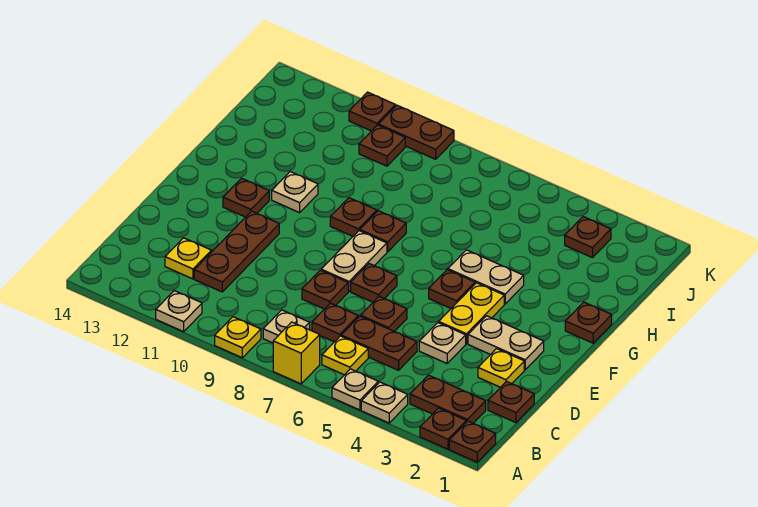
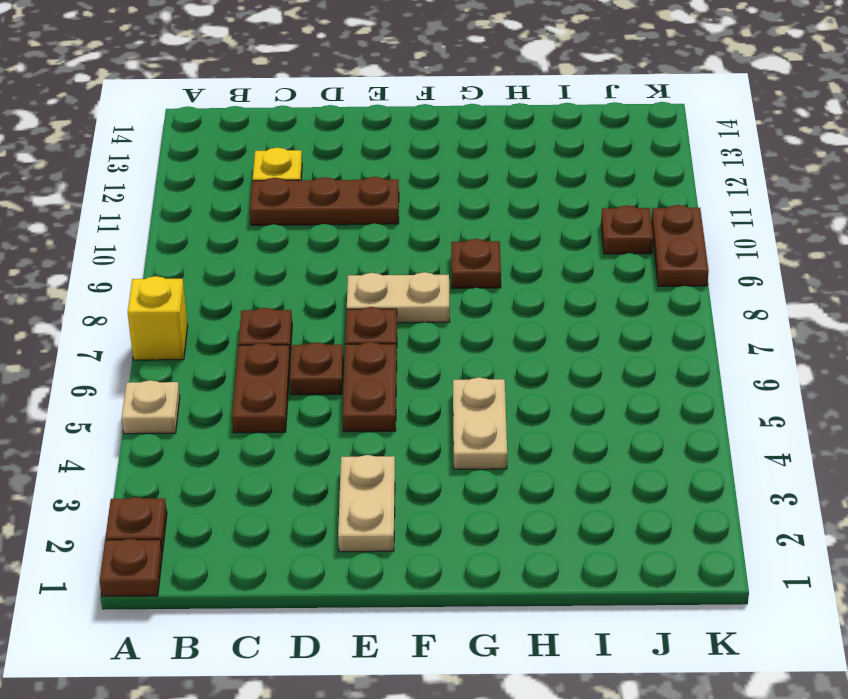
brown plate E5:E6 level 1 -> brown plate B2:B3 level 1
none -> tan plate A4 level 1
none -> yellow plate A9 level 1
none -> tan plate A11 level 1
none -> yellow plate B6 level 1

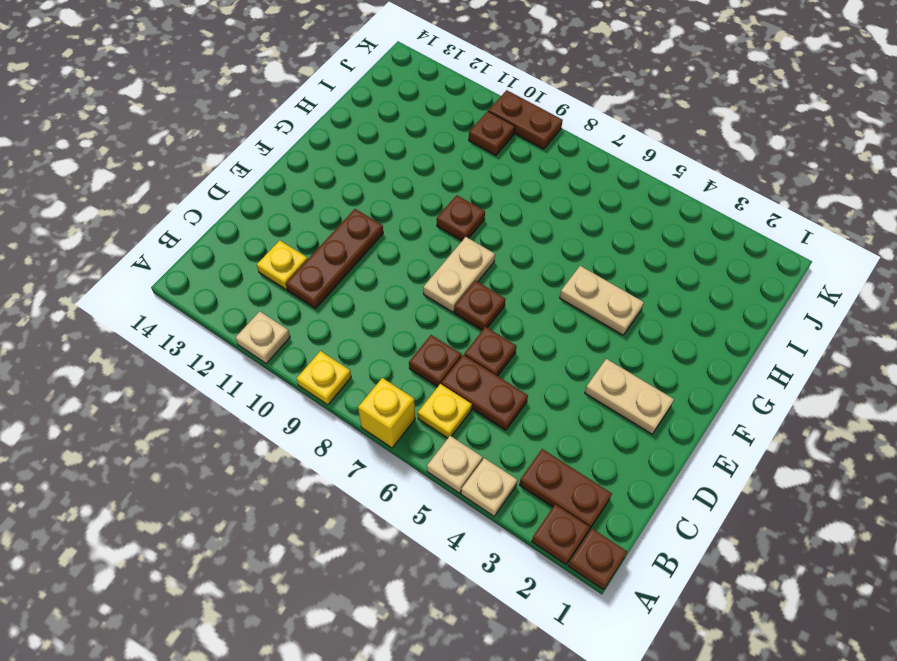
none -> tan plate B8 level 1
none -> brown plate C1 level 1
none -> yellow plate D2 level 1
none -> tan plate D4 level 1

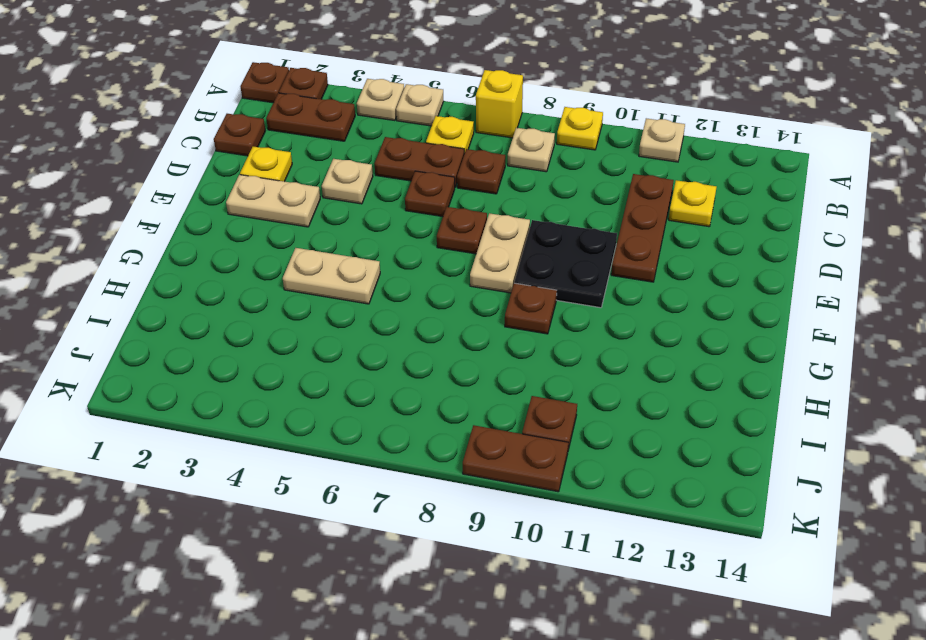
black plate E9:F10 level 1 -> none
none -> brown plate D8 level 1
none -> yellow plate E4:F4 level 1
none -> brown plate F5 level 1
none -> brown plate F12 level 1

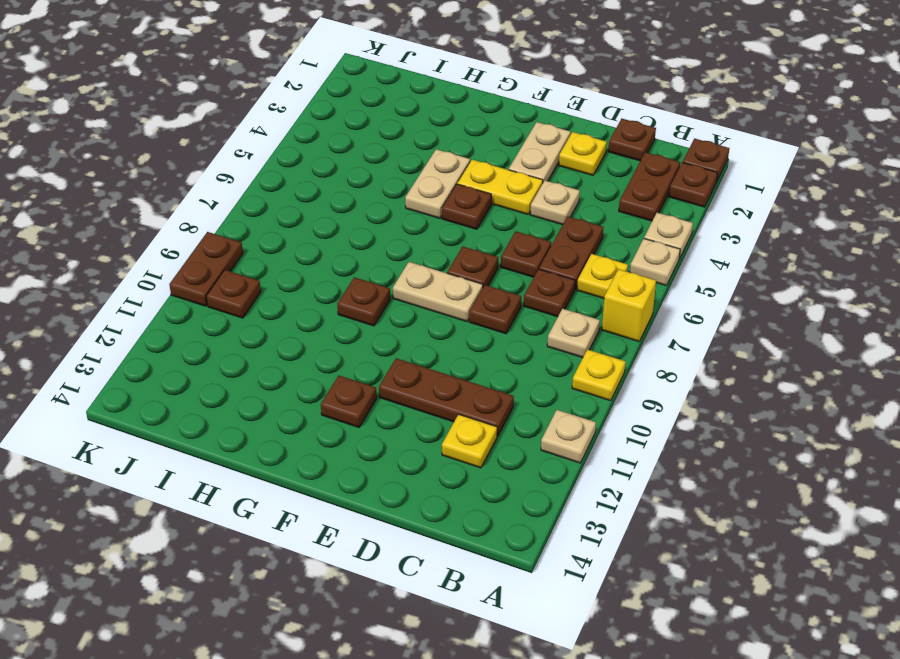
none -> brown plate G1 level 1
none -> brown plate G8 level 1
none -> tan plate G11 level 1
none -> brown plate J3 level 1

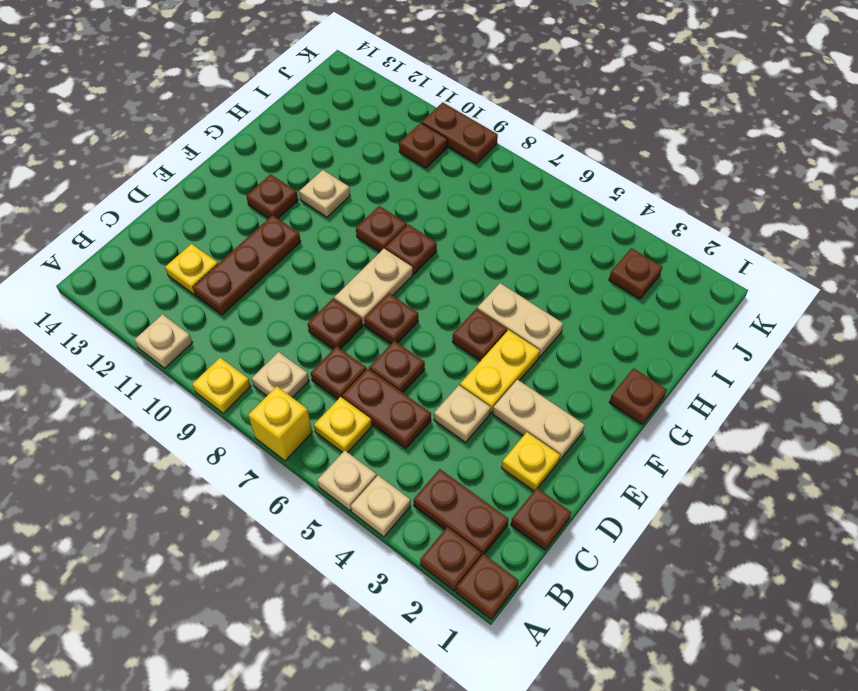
none -> brown plate K11 level 1

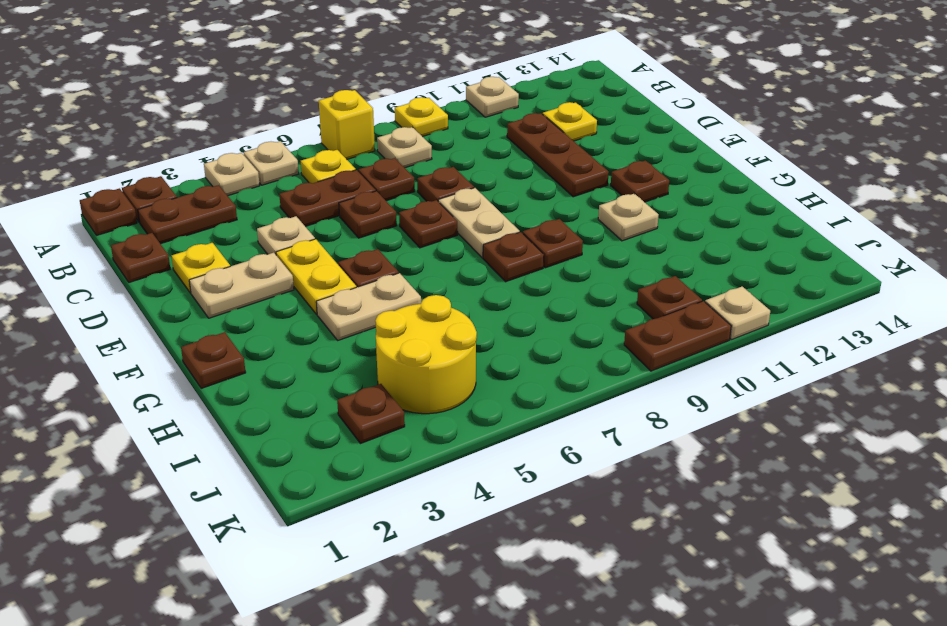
yellow round brick I4:J5 level 1 -> none
tan plate K11 level 1 -> brown plate K11 level 1

